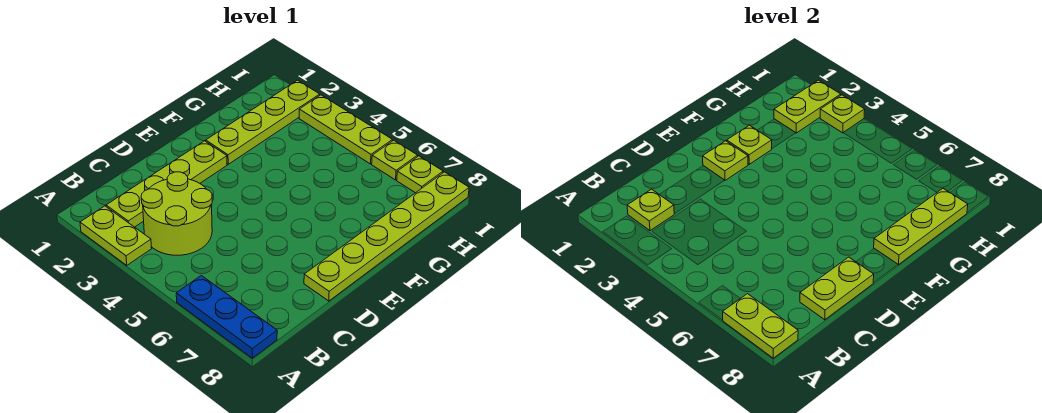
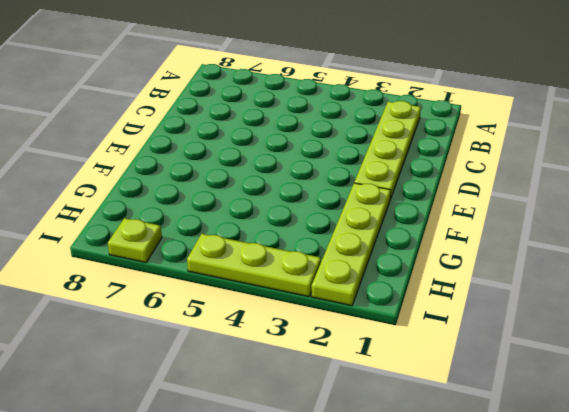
none -> lime plate A2:A3 level 1
none -> blue plate A6:A8 level 1
none -> lime round brick B3:C4 level 1

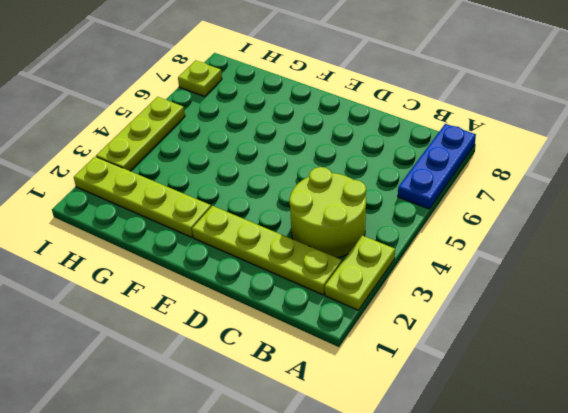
none -> lime plate D8:I8 level 1
none -> lime plate I6 level 1
none -> lime plate A7:A8 level 2

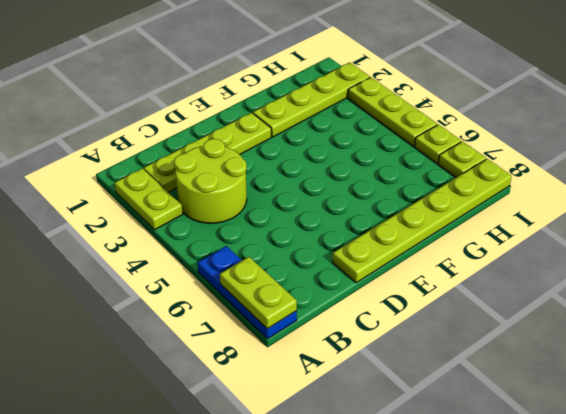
none -> lime plate B2 level 2
none -> lime plate C8:D8 level 2
none -> lime plate E2 level 2

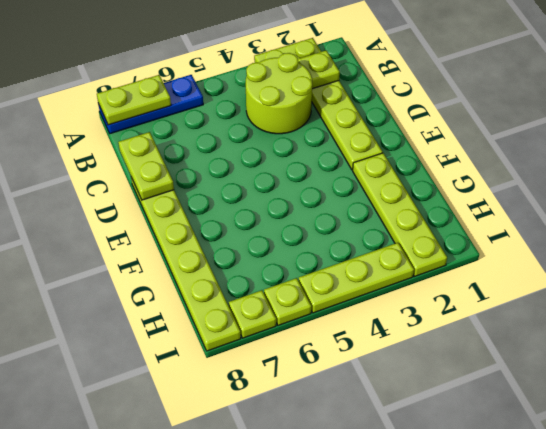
none -> lime plate E2 level 2
none -> lime plate F2 level 2
none -> lime plate F8:H8 level 2

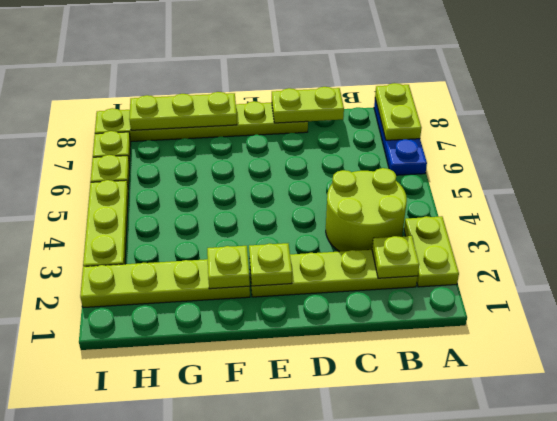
none -> lime plate H2:I2 level 2
none -> lime plate I3 level 2

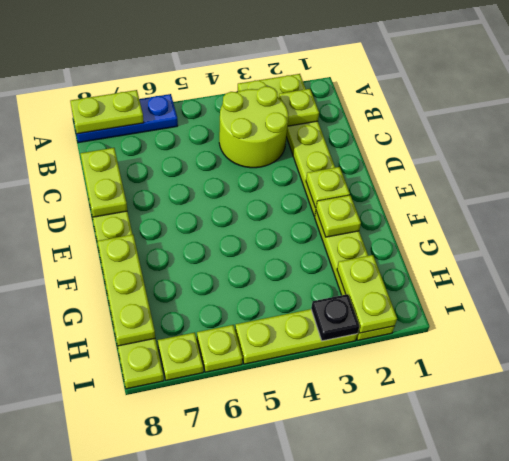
black plate I3 level 2 -> lime plate I3 level 2

